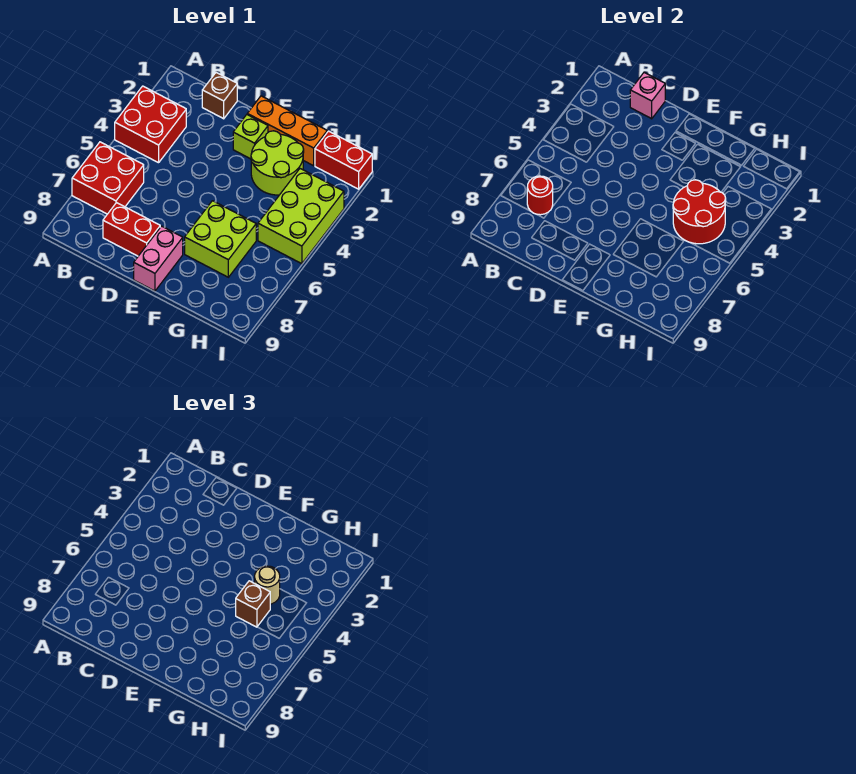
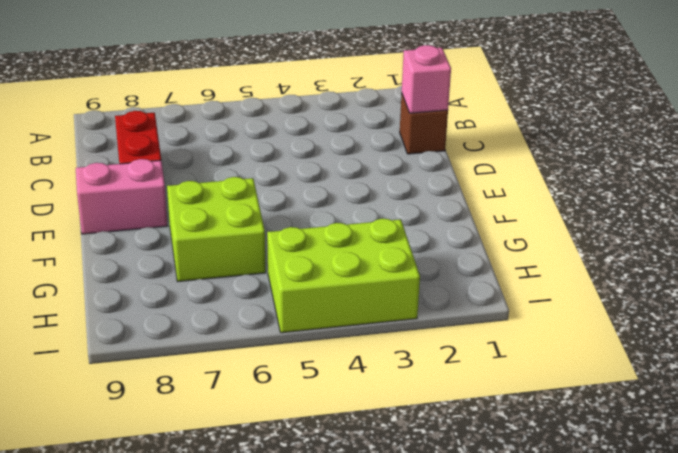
none -> red brick A3:B4 level 1
none -> red brick A6:B7 level 1
none -> orange brick E1:G1 level 1

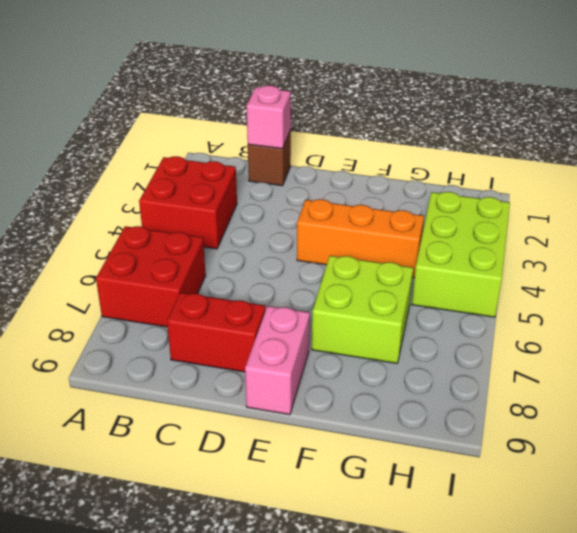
orange brick E4:G4 level 1 -> orange brick E1:G1 level 1
none -> lime brick E2 level 1
none -> lime round brick F2:G3 level 1
none -> red brick H1:I1 level 1

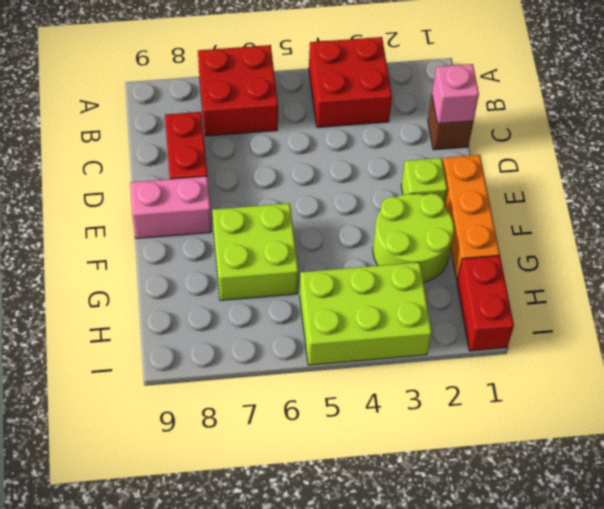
none -> red round brick B7 level 2
none -> red round brick G4:H5 level 2
none -> tan round brick G4 level 3

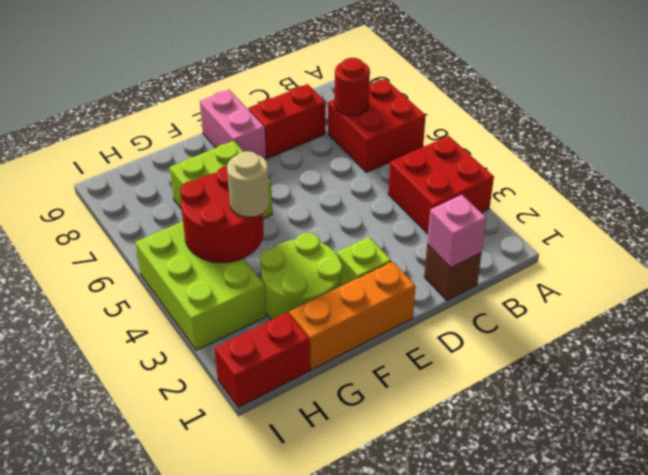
none -> brown brick G5 level 3

